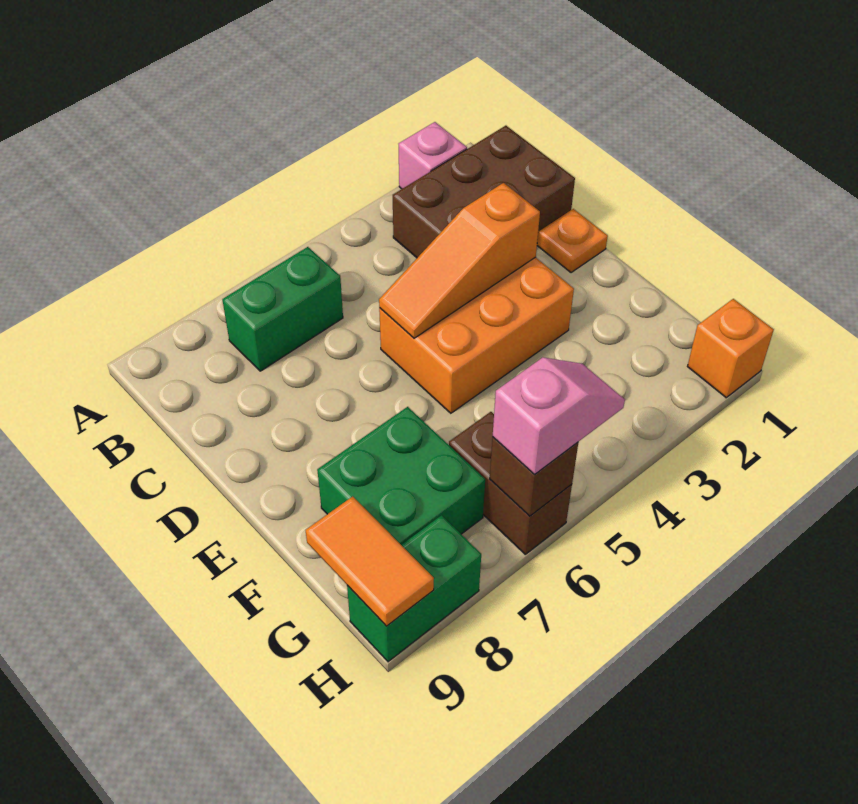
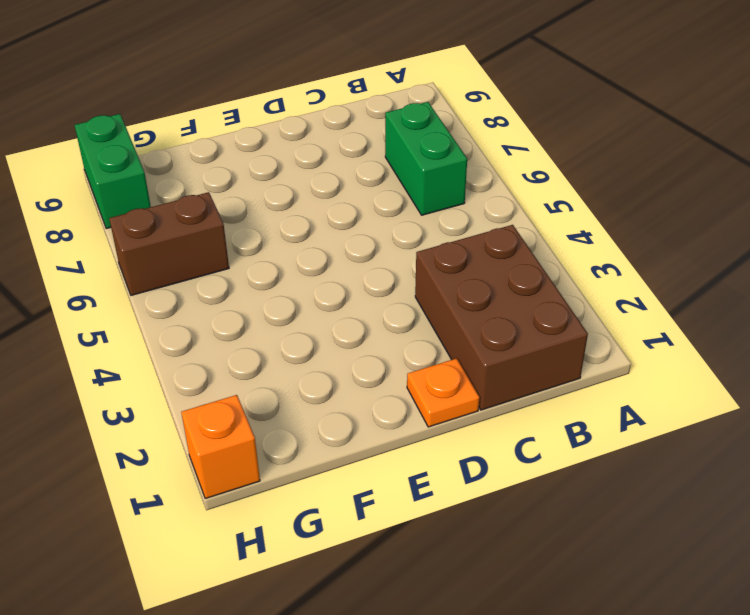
none -> pink brick A2 level 1
none -> orange brick D3:E5 level 1
none -> green brick F7:G8 level 1

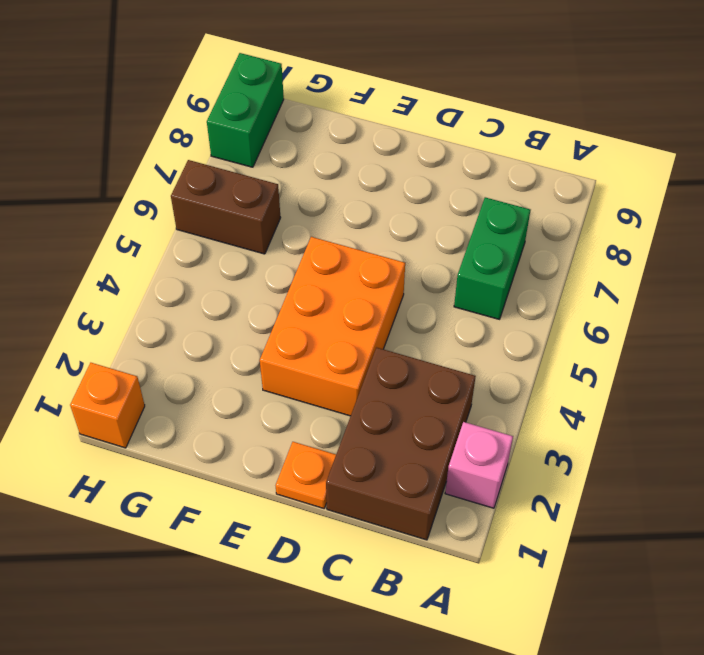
none -> green brick F7:G8 level 1
none -> orange slope D3:D5 level 2 top 3
none -> orange tile G9:H9 level 2

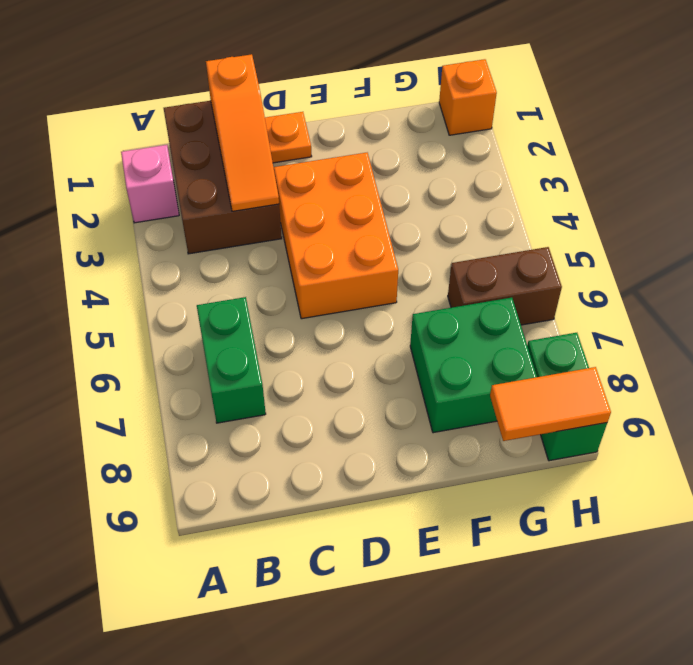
orange slope C1:C3 level 2 top 1 -> orange slope D3:D5 level 2 top 3
none -> brown brick H6 level 2
none -> pink slope H5:H6 level 3 top 6

